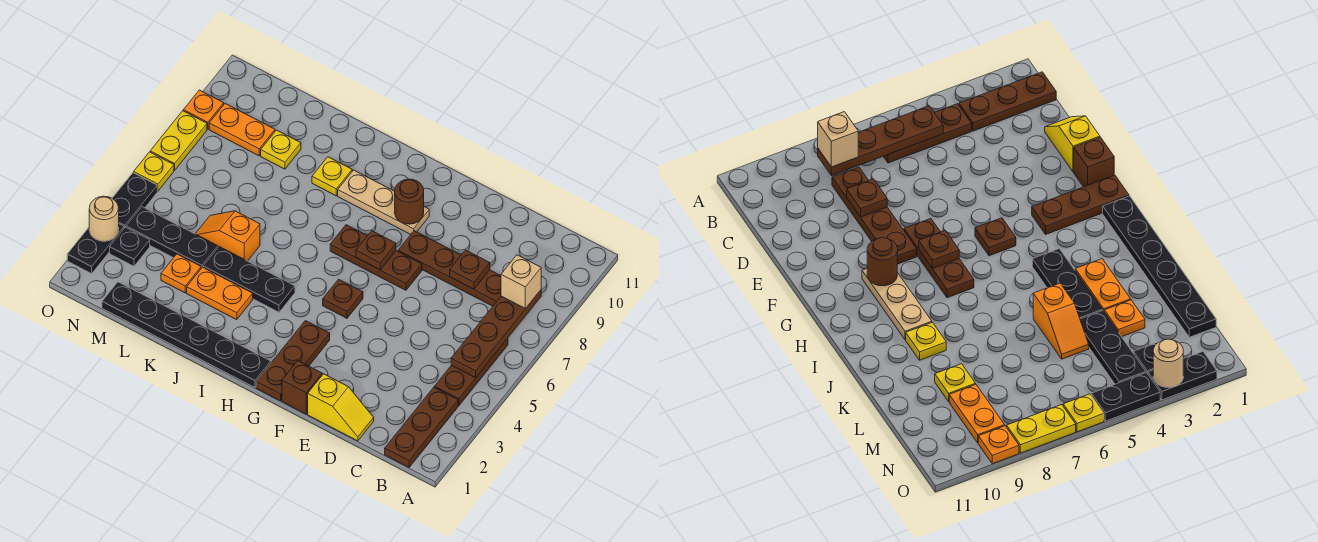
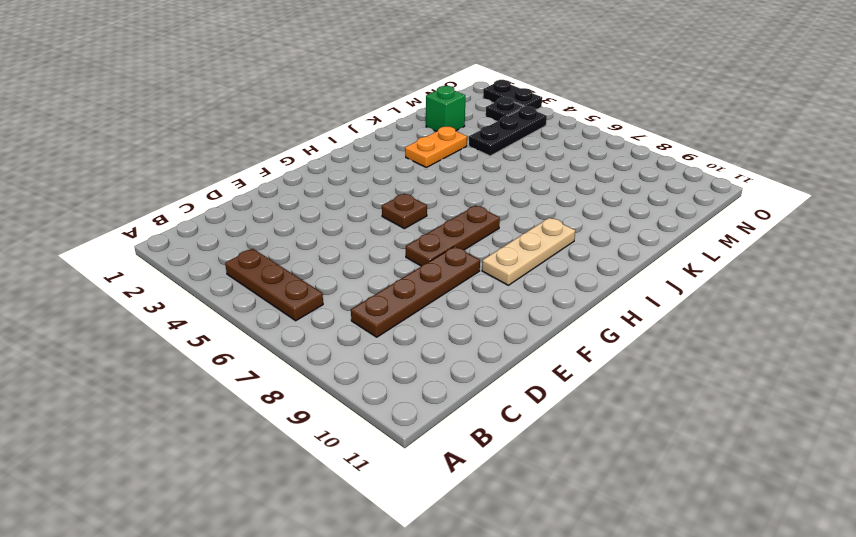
green brick L2 level 1 -> none
none -> brown plate B1:B3 level 1
none -> yellow slope D1:E1 level 1 top E
none -> brown brick F1 level 1
none -> brown plate G1:G3 level 1

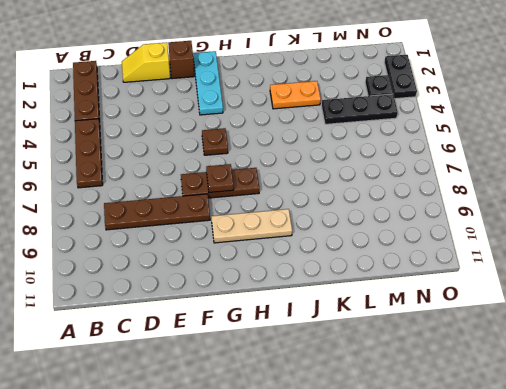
cyan plate G1:G3 level 1 -> brown plate G1:G3 level 1
none -> black plate H1:M1 level 1
none -> black plate I4:K4 level 1
none -> yellow plate J9 level 1
none -> orange slope K5:L5 level 1 top K

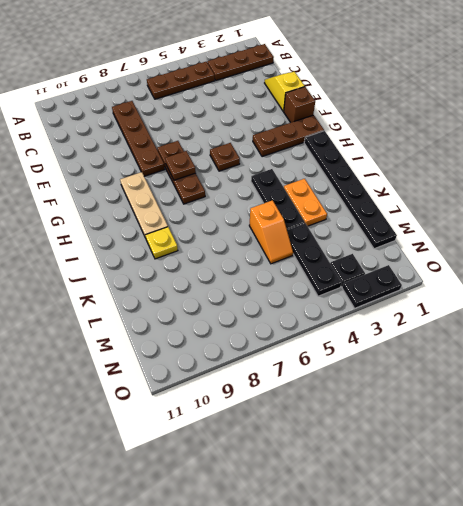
none -> orange plate L3 level 1
none -> yellow plate L9 level 1
none -> orange plate M9:N9 level 1
none -> black plate O4:O5 level 1

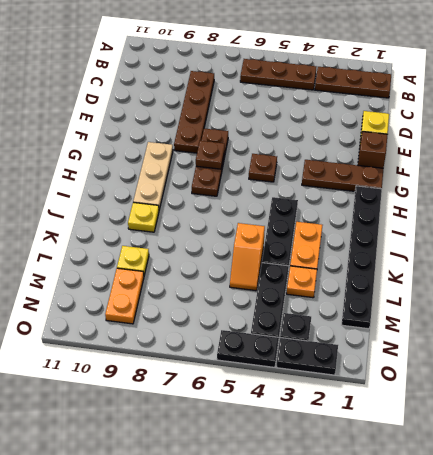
none -> yellow plate O6 level 1
none -> yellow plate O7:O8 level 1
none -> orange plate O9 level 1
none -> brown plate B5:B8 level 2

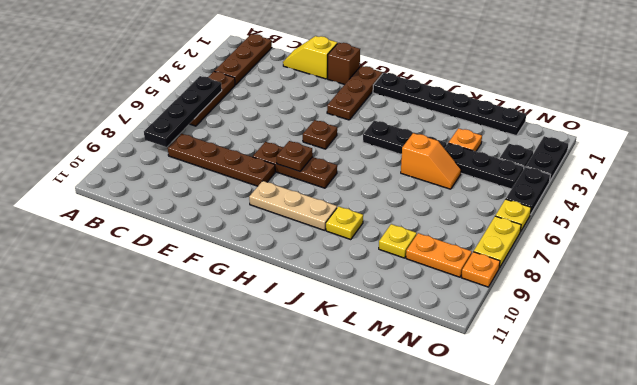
black plate B5:B8 level 2 -> brown plate B5:B8 level 2
none -> orange plate J3:K3 level 1
none -> brown plate D8 level 2
none -> brown round brick G9 level 2
none -> tan round brick O3 level 2

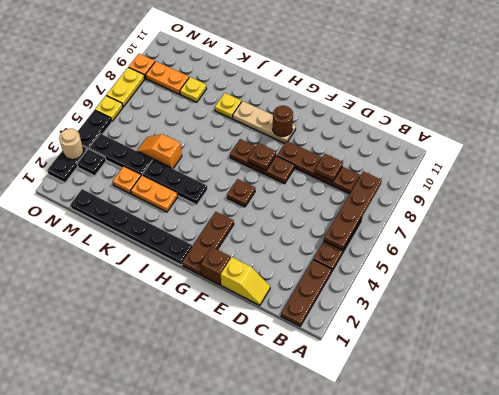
none -> tan brick B8 level 3

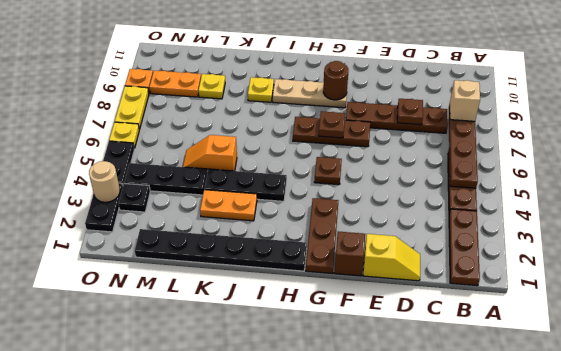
none -> orange plate L3 level 1

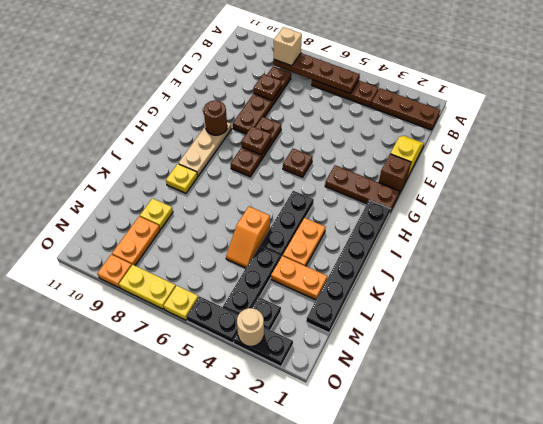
orange plate L2:L3 level 1 -> orange plate L3 level 1

